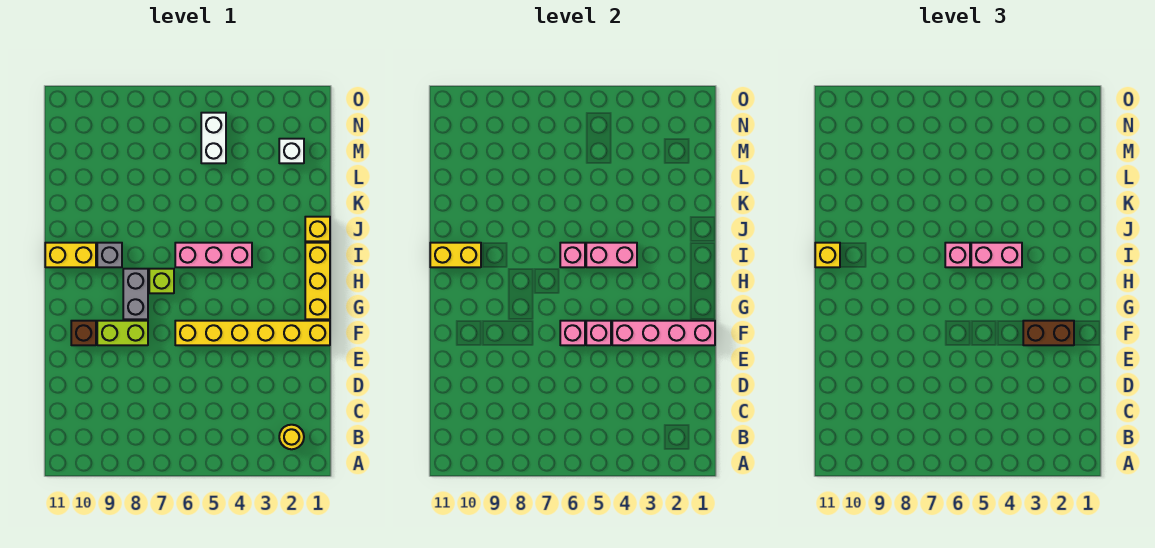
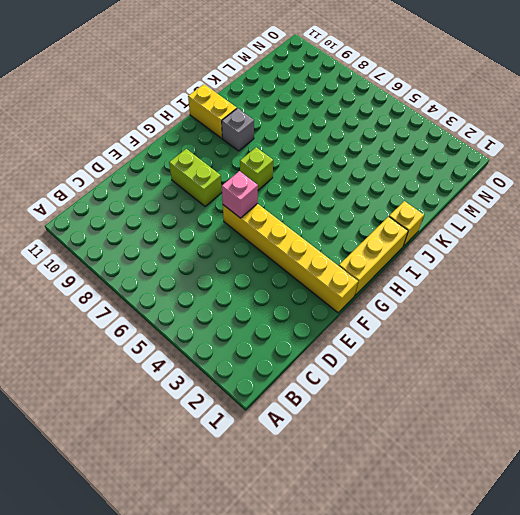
none -> yellow round brick B2 level 1
none -> brown brick F10 level 1
none -> grey brick G8:H8 level 1

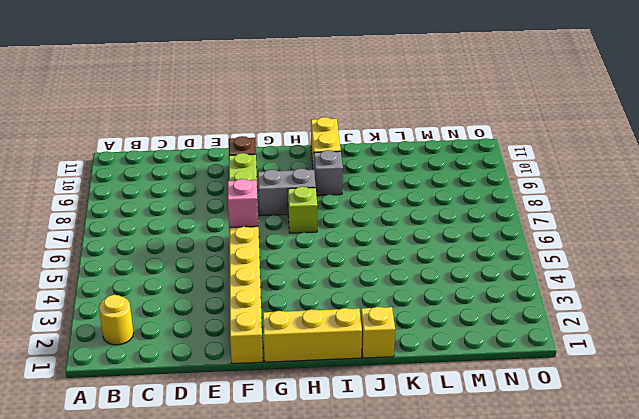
none -> pink brick I4:I6 level 1
none -> white brick M2 level 1
none -> white brick M5:N5 level 1

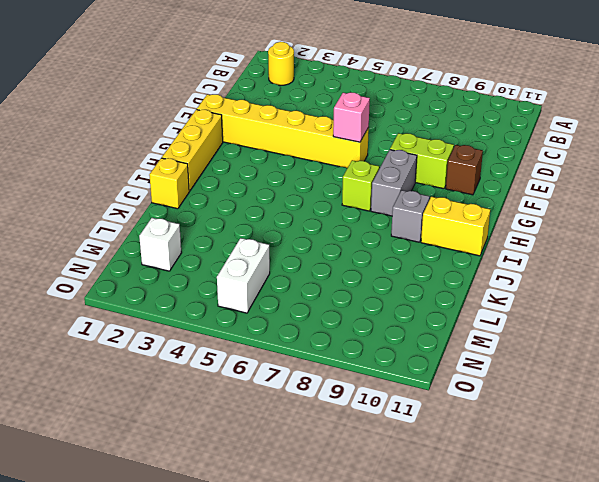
none -> pink brick I4:I6 level 1
none -> pink brick F1:F4 level 2
none -> pink brick F5 level 2

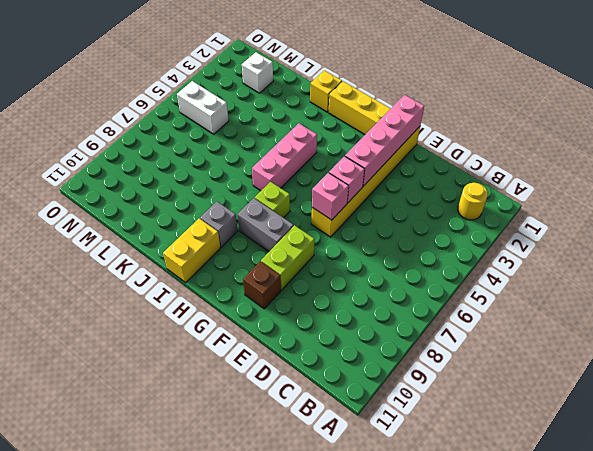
none -> pink brick I4:I5 level 2
none -> pink brick I6 level 2
none -> yellow brick I10:I11 level 2

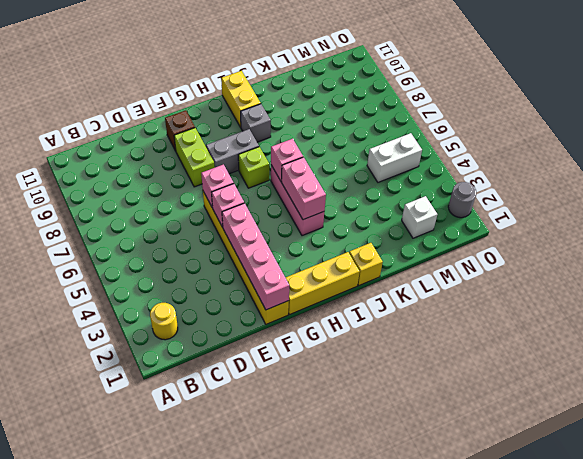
grey round brick O2 level 1 -> none
none -> yellow brick I10:I11 level 2
none -> brown brick F2:F3 level 3
none -> pink brick I4:I5 level 3

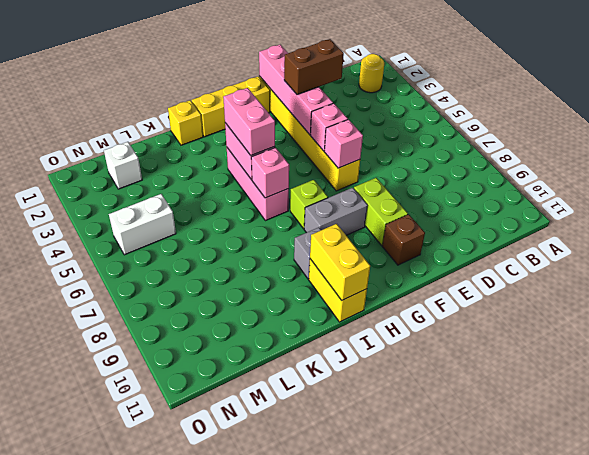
brown brick E3:F3 level 3 -> brown brick F2:F3 level 3
none -> pink brick I6 level 3
none -> yellow brick I11 level 3

